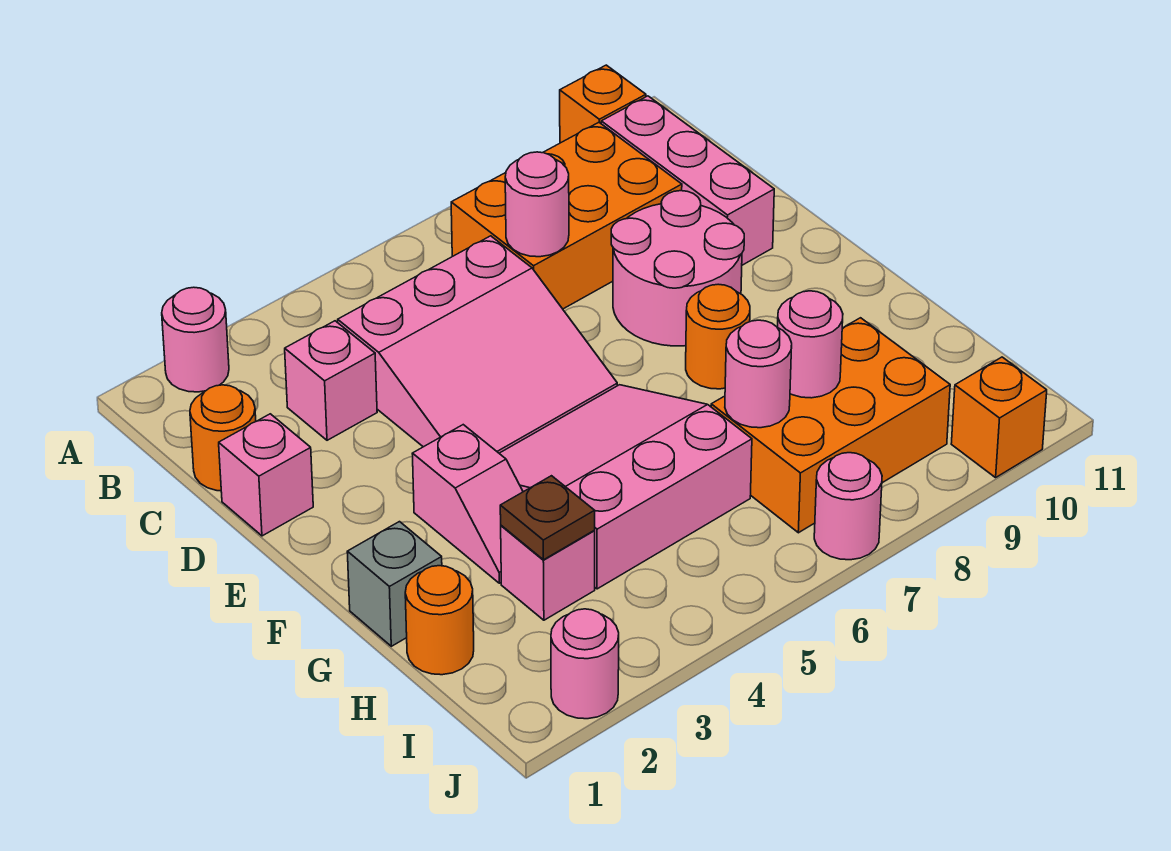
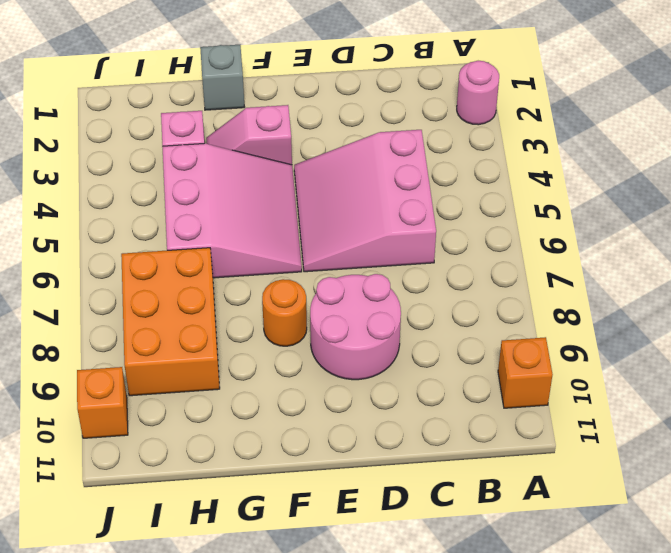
none -> orange brick B7:C9 level 1
none -> pink brick B10:D10 level 1
none -> orange round brick C1 level 1

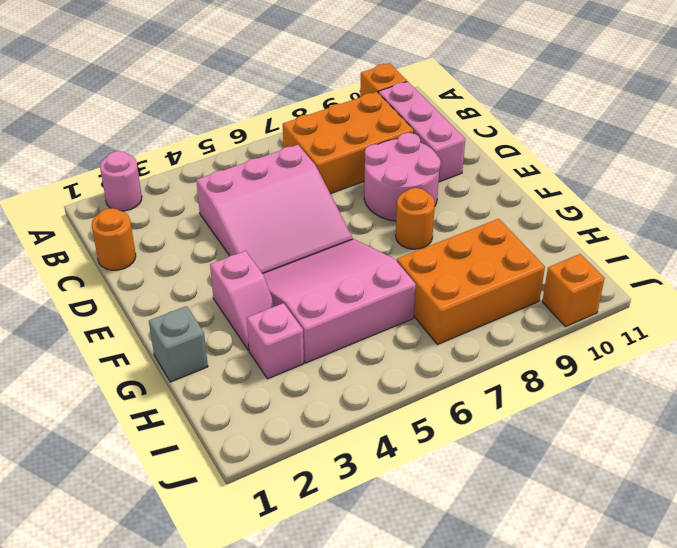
none -> pink brick C3 level 1
none -> pink brick D1 level 1
none -> orange round brick H1 level 1

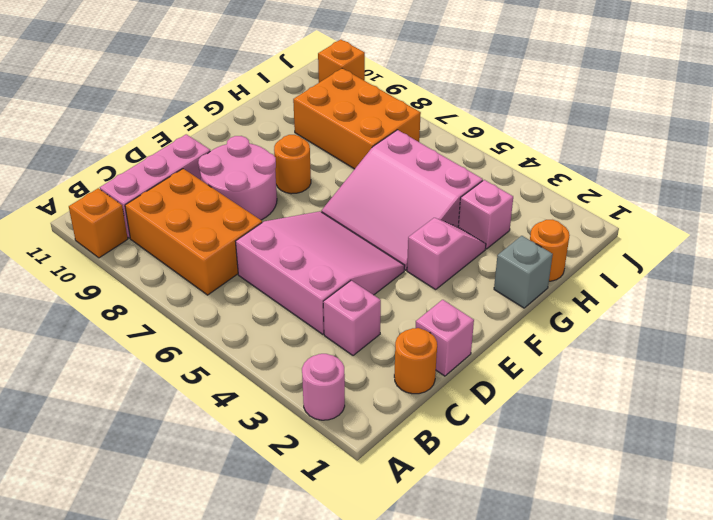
none -> pink round brick J2 level 1
none -> pink round brick J7 level 1
none -> pink round brick C7 level 2

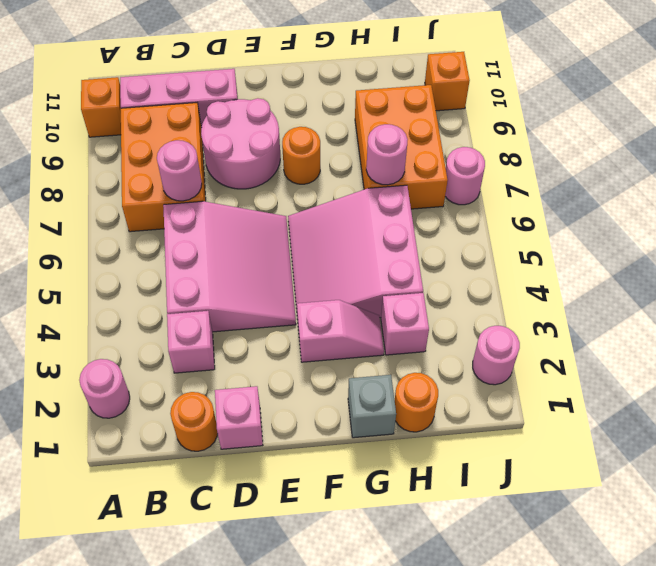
none -> brown plate H3 level 2
none -> pink round brick H8 level 2

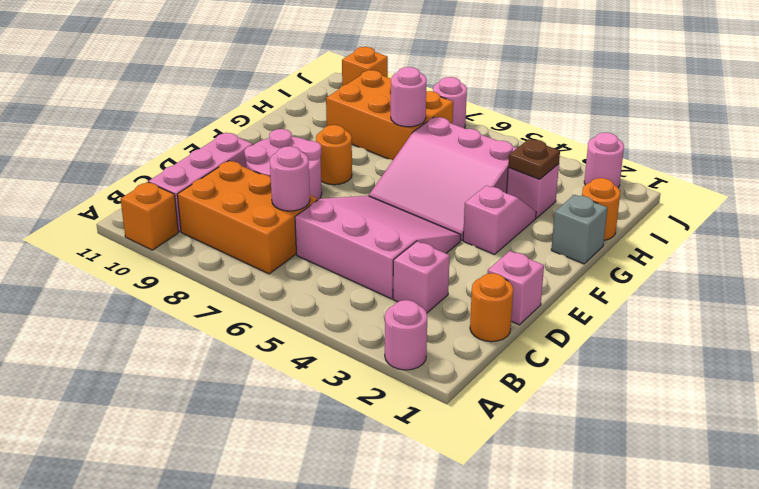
none -> pink round brick H8 level 2

